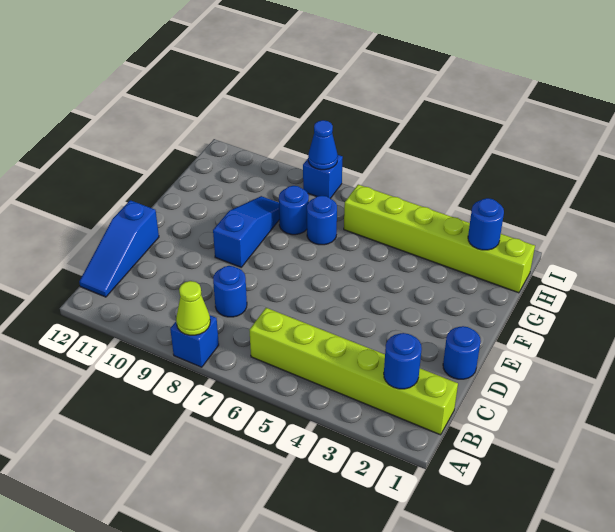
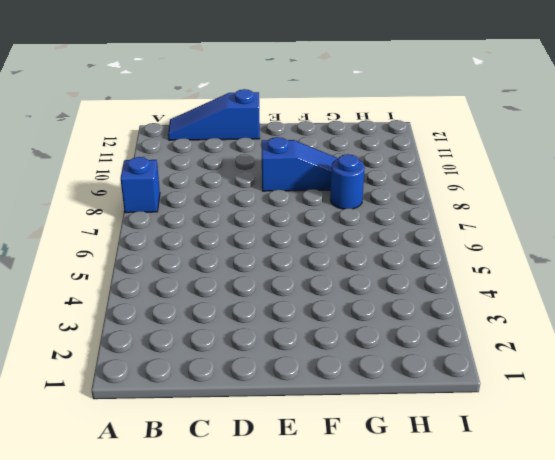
none -> lime brick B1:B6 level 1
none -> blue round brick C8 level 1
none -> blue round brick D1 level 1

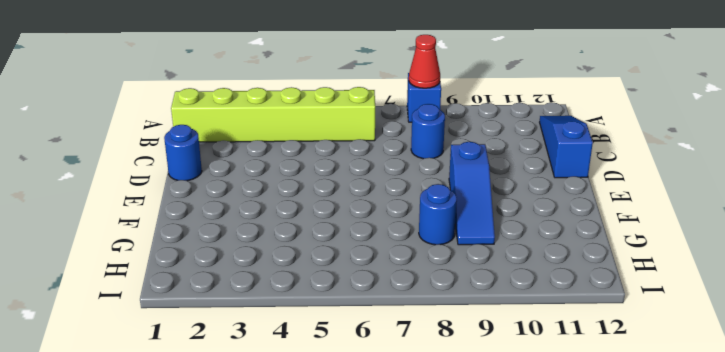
red cone A8 level 2 -> lime cone A8 level 2
none -> blue round brick G7 level 1
none -> lime brick H1:H6 level 1
none -> blue brick I8 level 1

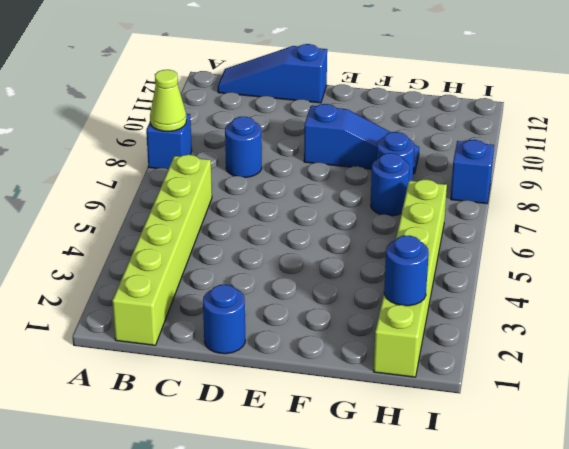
none -> blue round brick B2 level 2
none -> blue cone I8 level 2

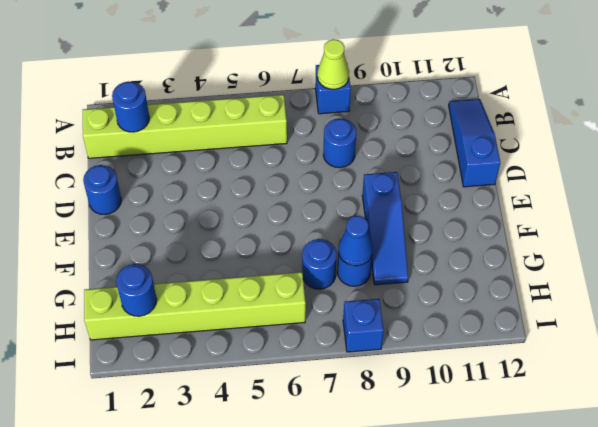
blue cone G8 level 2 -> blue cone I8 level 2

